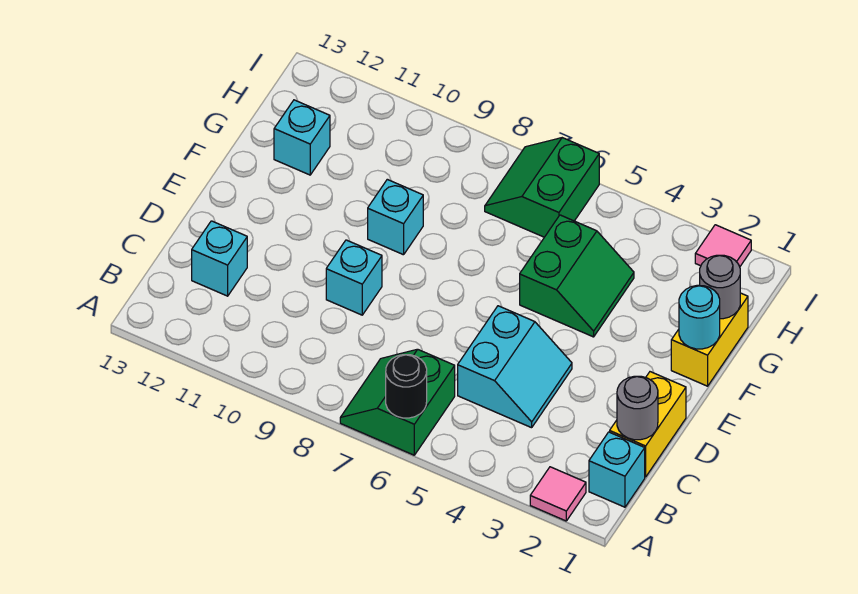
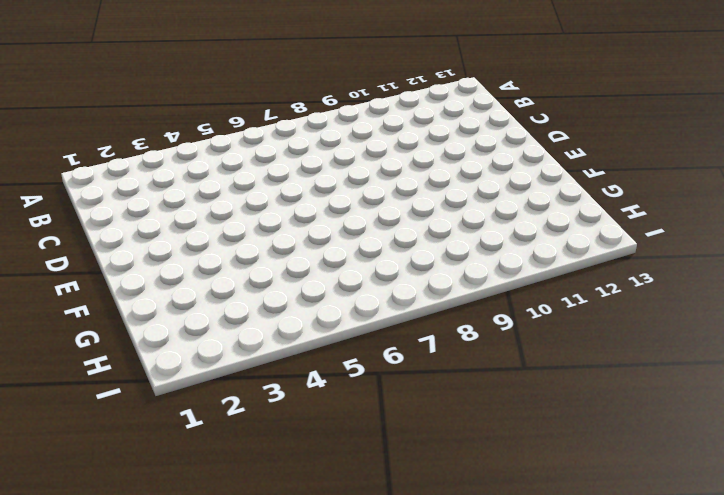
none -> pink tile A2 level 1
none -> green slope A6:B7 level 1 top 6
none -> cyan brick B1 level 1

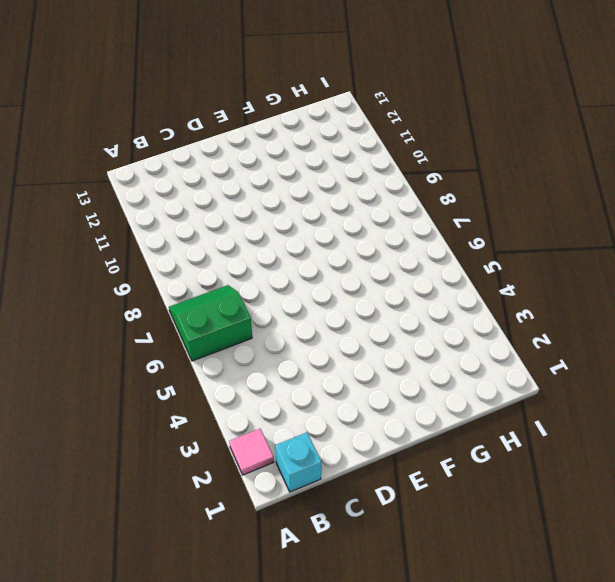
none -> yellow brick C1:D1 level 1
none -> cyan slope C4:D5 level 1 top 5
none -> cyan brick C12 level 1

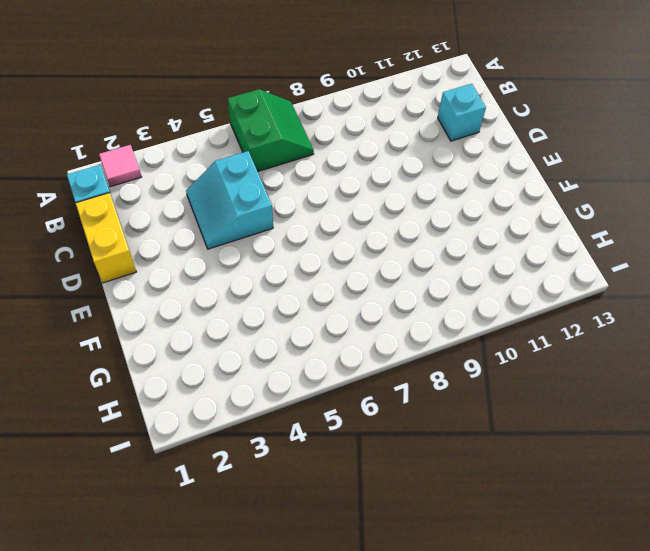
none -> cyan brick D9 level 1
none -> yellow brick F1:G1 level 1
none -> green slope F4:G5 level 1 top 5

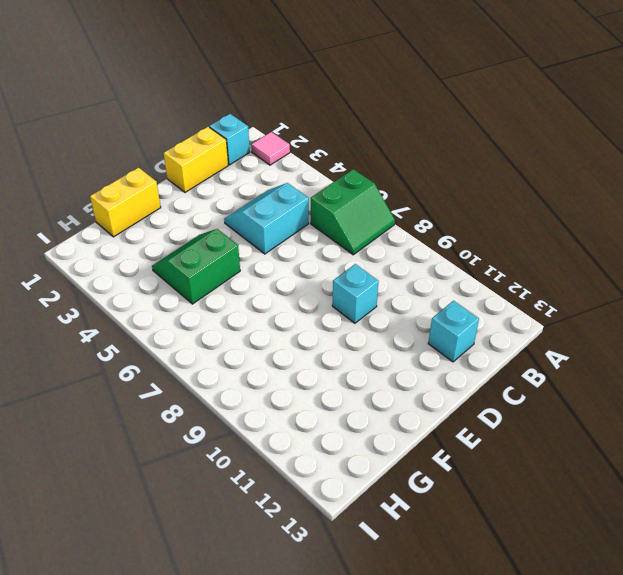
none -> cyan brick F9 level 1
none -> cyan brick G12 level 1
none -> green slope H6:I7 level 1 top 6

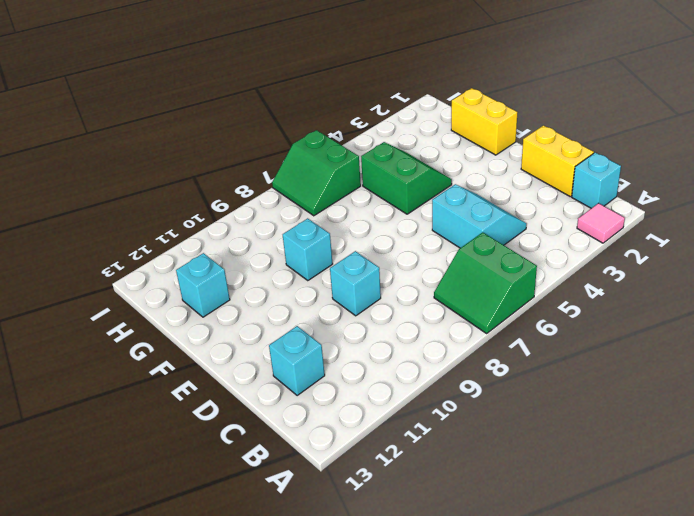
none -> pink tile I2 level 1
none -> black round brick A6 level 2
none -> grey round brick C1 level 2

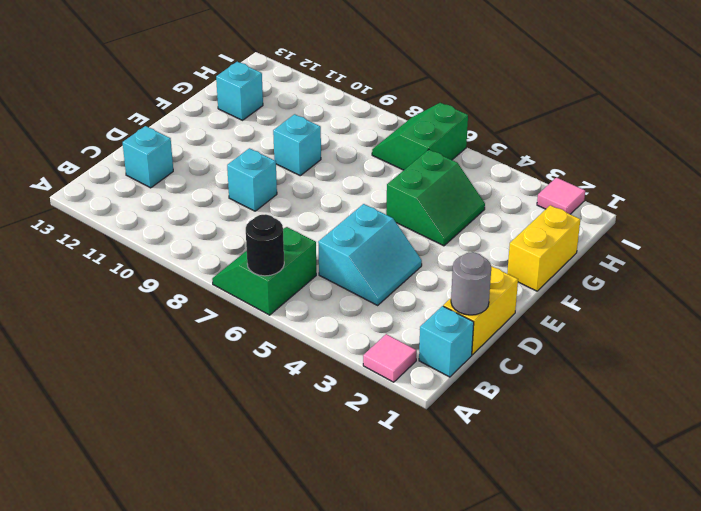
none -> cyan round brick F1 level 2
none -> grey round brick G1 level 2

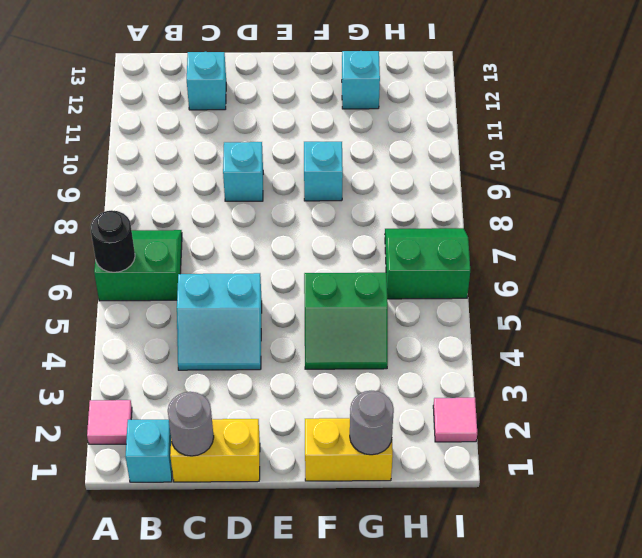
none -> cyan round brick F1 level 2

